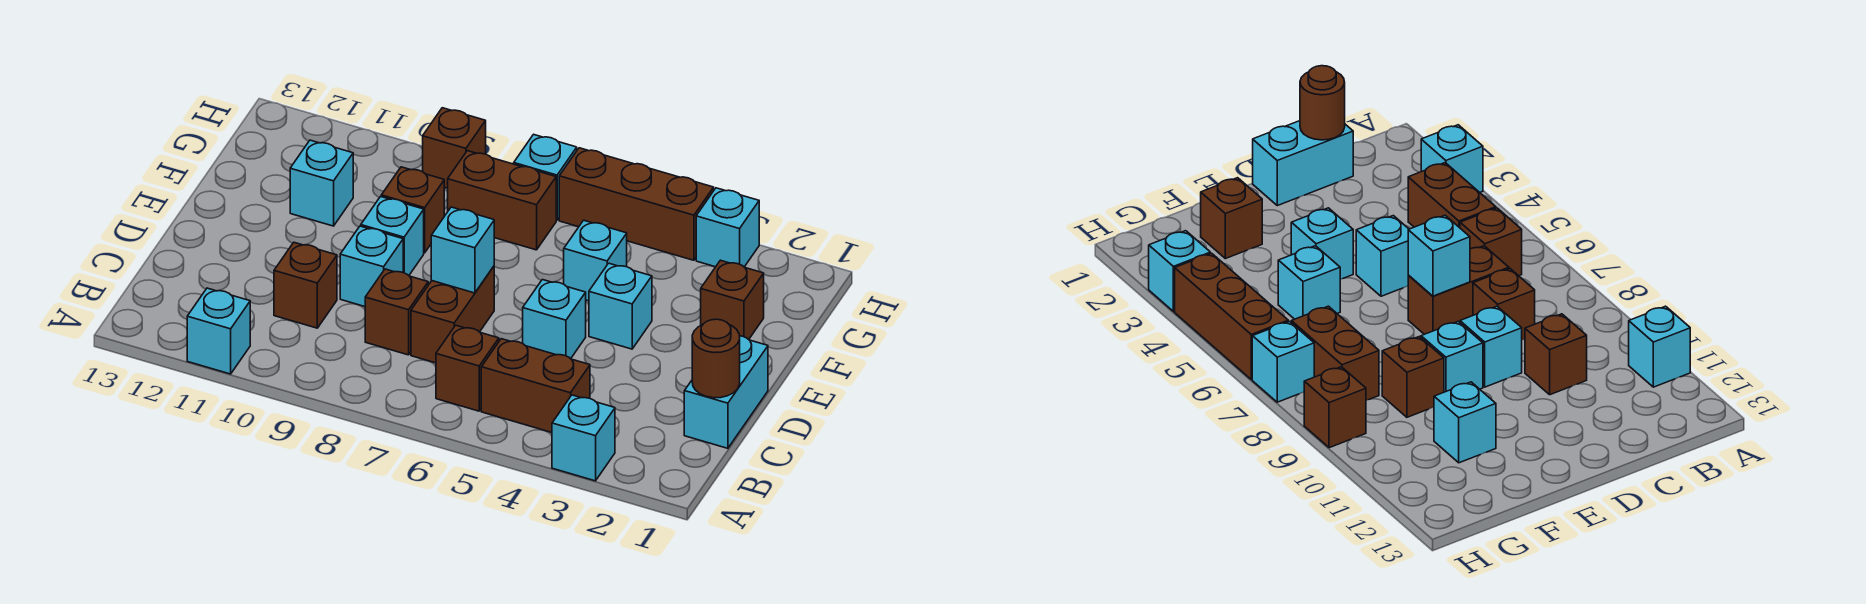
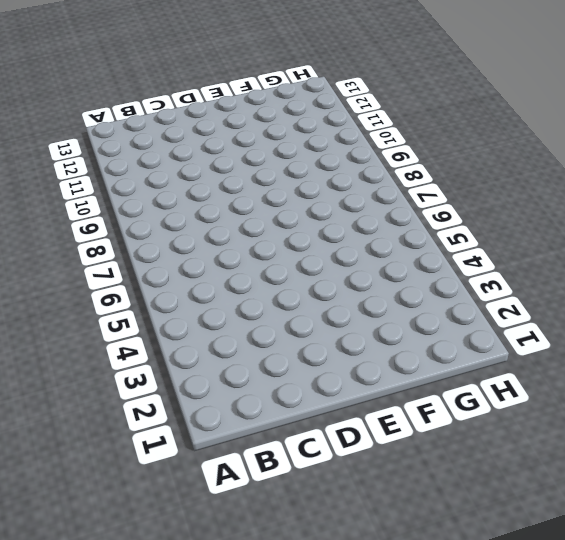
none -> cyan brick A3 level 1
none -> cyan brick A11 level 1
none -> brown brick B4:B5 level 1

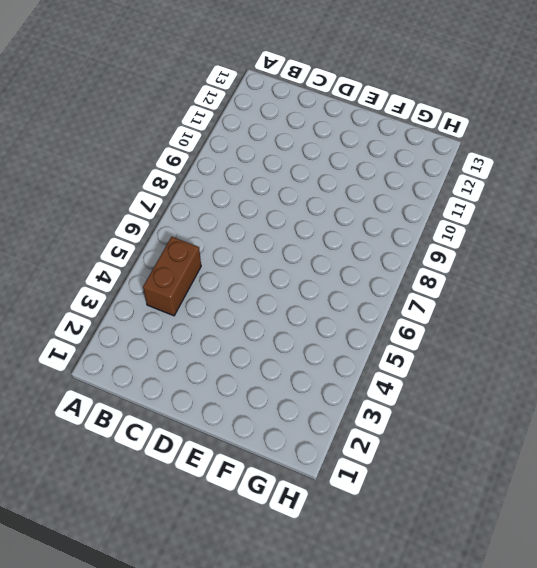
none -> cyan brick A3 level 1
none -> cyan brick A11 level 1
none -> brown brick B6 level 1

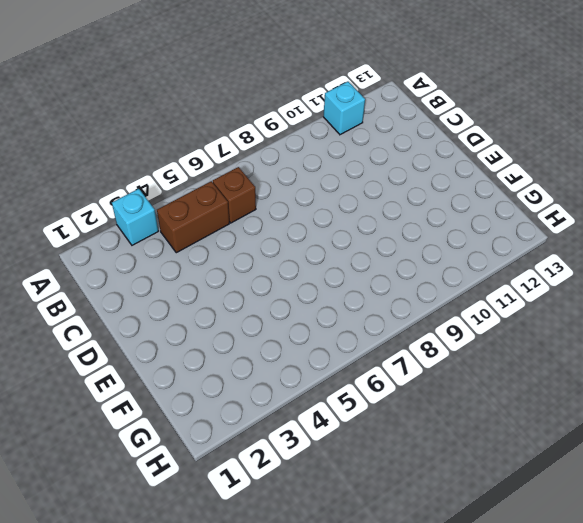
none -> cyan brick C1:D1 level 1
none -> brown brick C7:D7 level 1
none -> brown brick C8 level 1

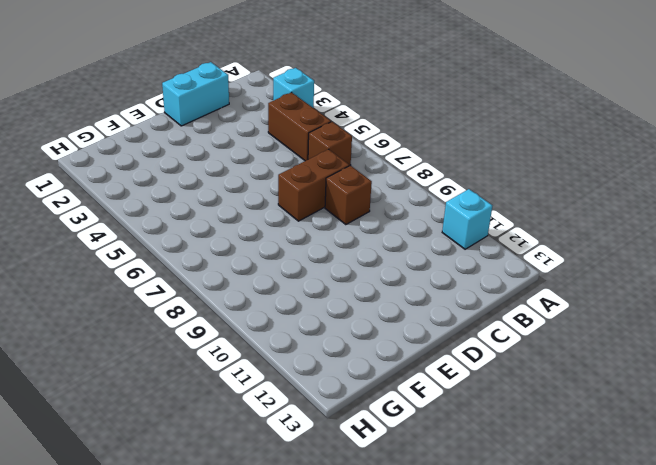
none -> brown brick C10 level 1
none -> cyan brick D5 level 1
none -> cyan brick D9 level 1

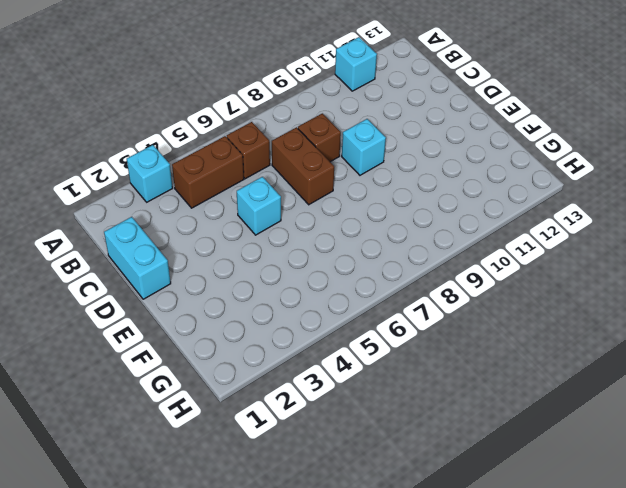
none -> brown brick C10 level 1
none -> cyan brick E4 level 1
none -> cyan brick E9 level 1

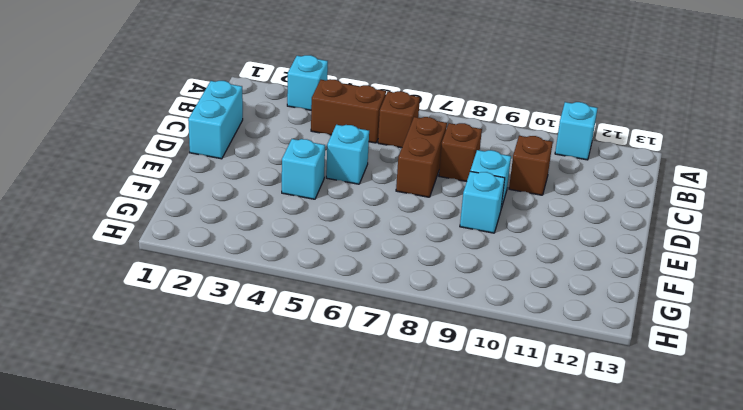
none -> brown brick F2 level 1
none -> cyan brick F5 level 1
none -> brown brick F9 level 1

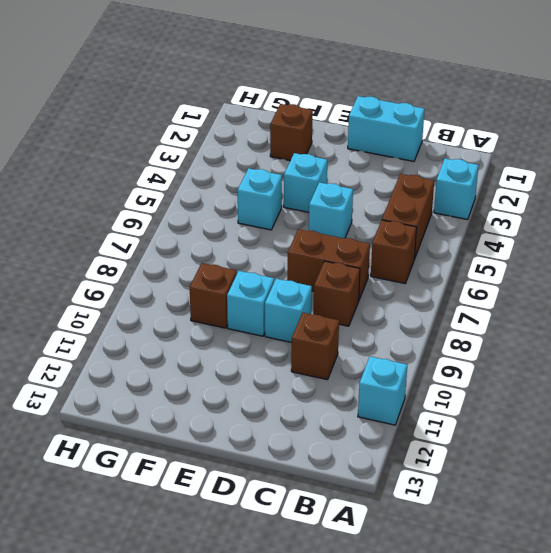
none -> cyan brick F11 level 1
none -> brown brick G7:G8 level 1
none -> cyan brick H3 level 1

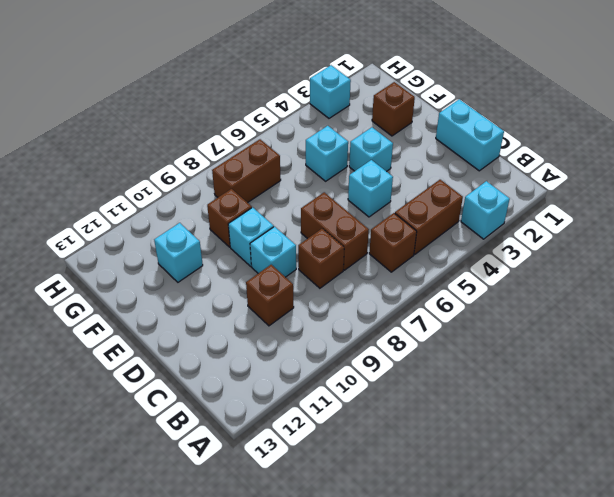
none -> cyan brick A11 level 1
none -> brown brick H4:H6 level 1
none -> cyan brick H7 level 1

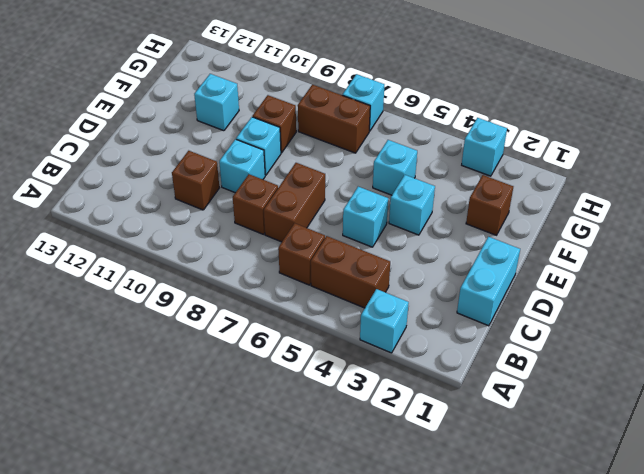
none -> cyan brick A11 level 1
none -> brown brick H4:H6 level 1
none -> brown brick H9 level 1

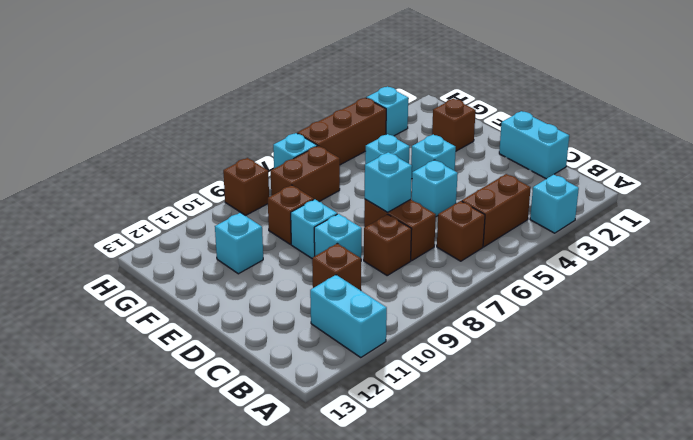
cyan brick A11:B11 level 1 -> cyan brick A11 level 1
none -> brown round brick C1 level 2

